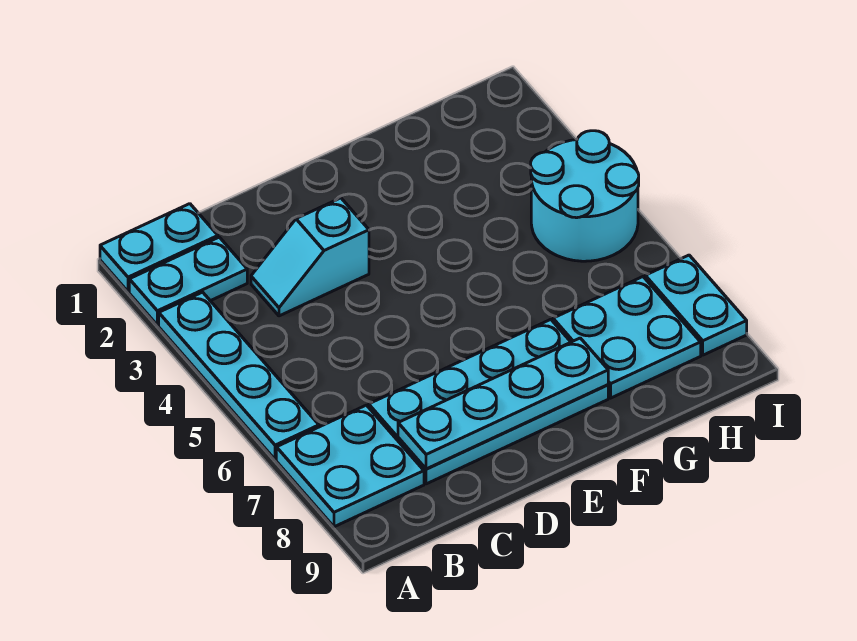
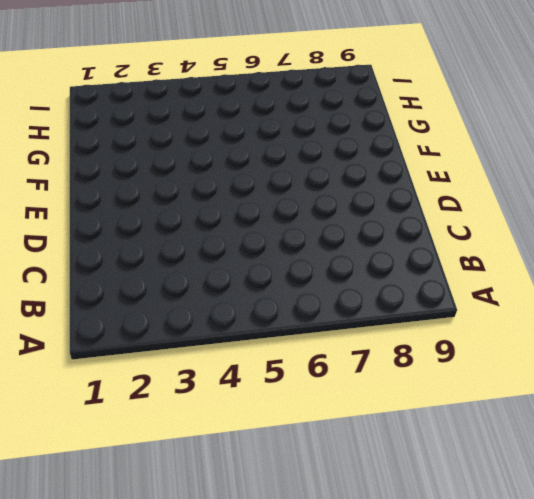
none -> cyan plate A1:B1 level 1
none -> cyan plate A2:B2 level 1

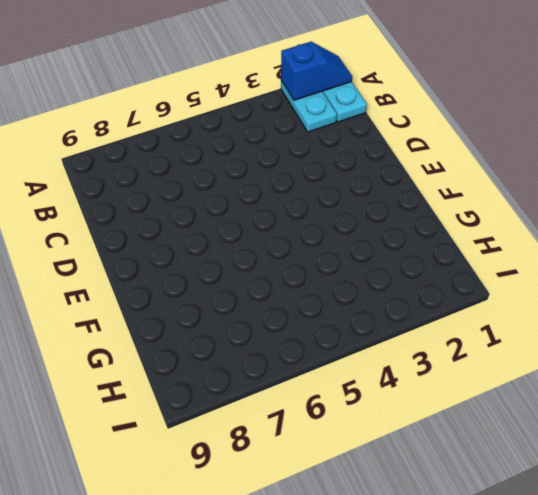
blue slope A1:A2 level 2 top 2 -> none
none -> cyan plate A3:A6 level 1
none -> cyan plate A7:B8 level 1

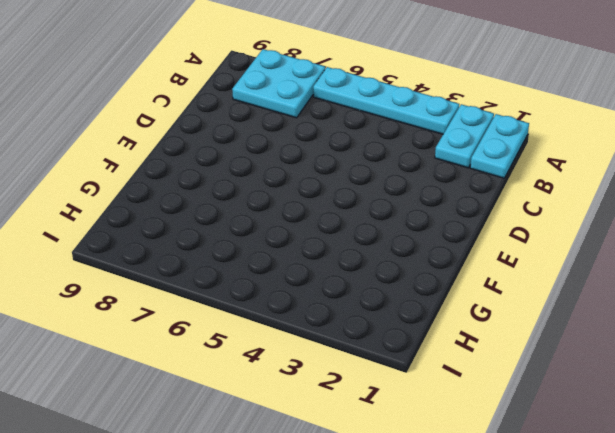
none -> cyan slope C3:D3 level 1 top D
none -> cyan plate C7:F8 level 1

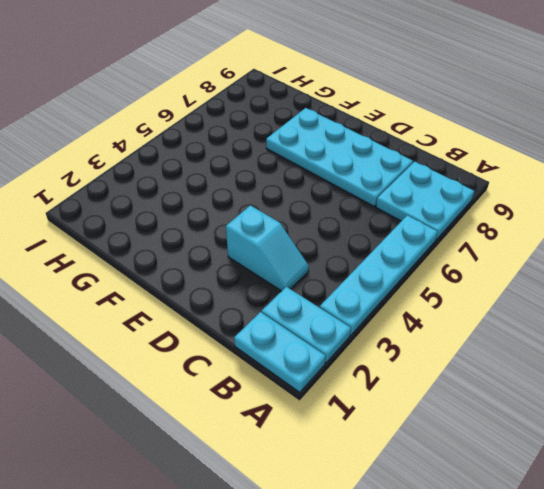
none -> cyan plate G7:H8 level 1
none -> cyan round brick H4:I5 level 1

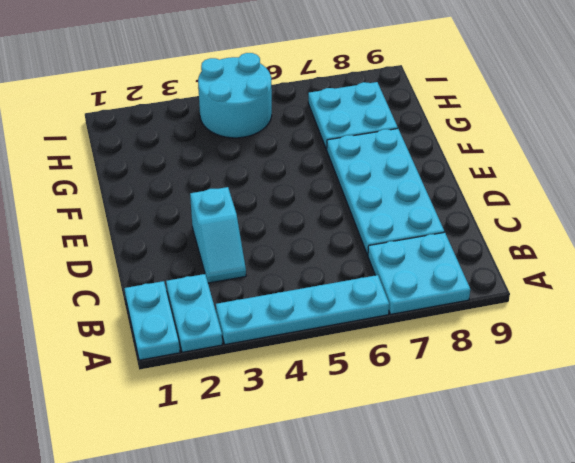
none -> cyan plate I7:I8 level 1
none -> cyan plate C8:F8 level 2

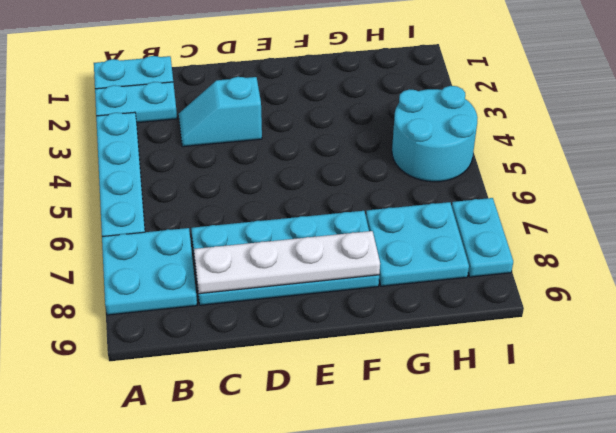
white plate C8:F8 level 2 -> cyan plate C8:F8 level 2

